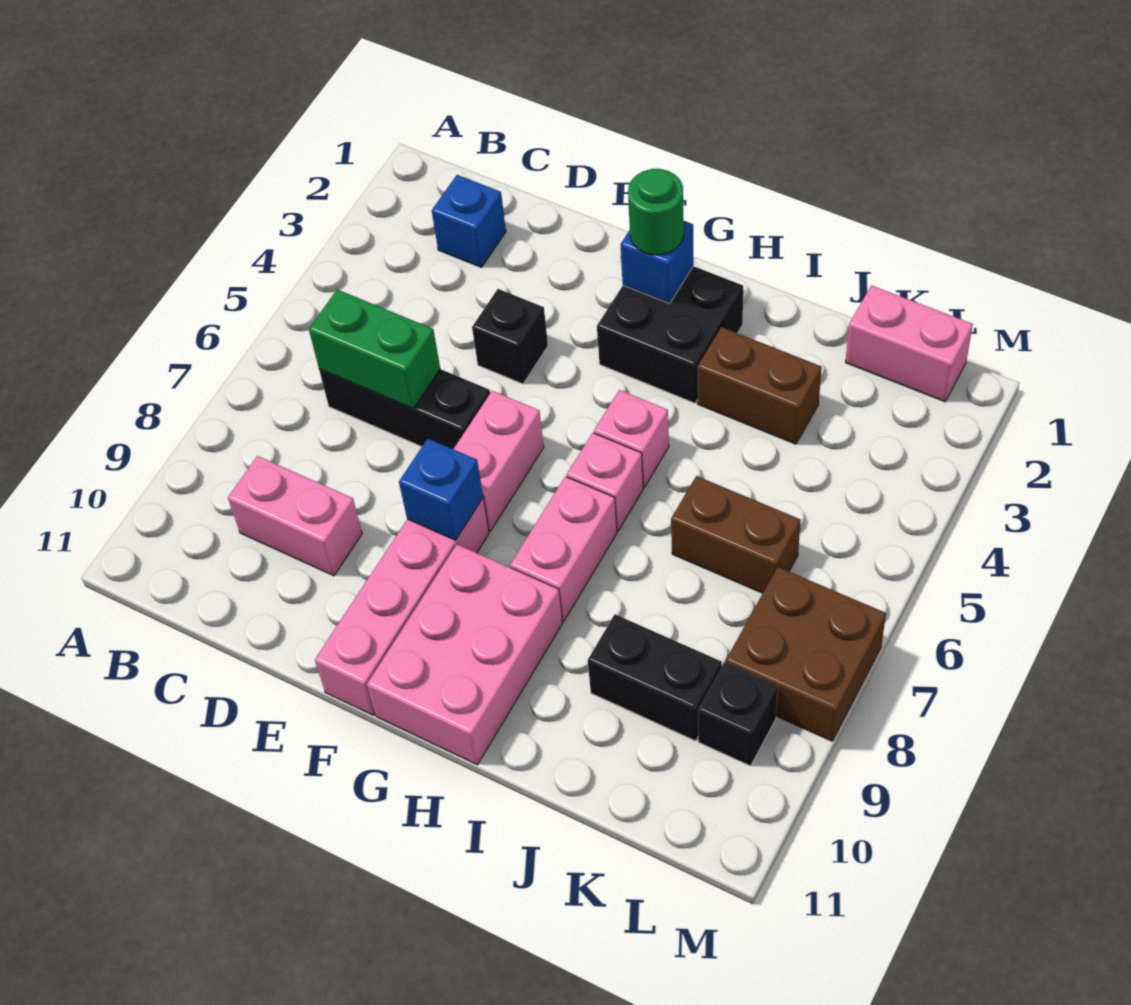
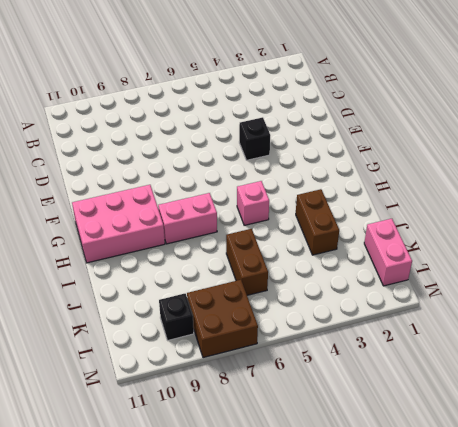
none -> blue brick C2 level 1
none -> black brick C6:E6 level 1
none -> pink brick C9:D9 level 1

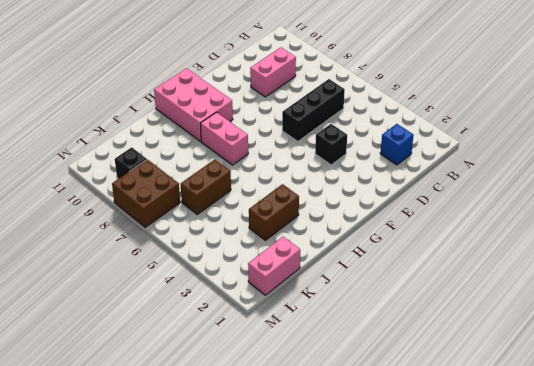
none -> pink brick F6:F7 level 1
none -> pink brick F8:F11 level 1
none -> black brick G2:H3 level 1

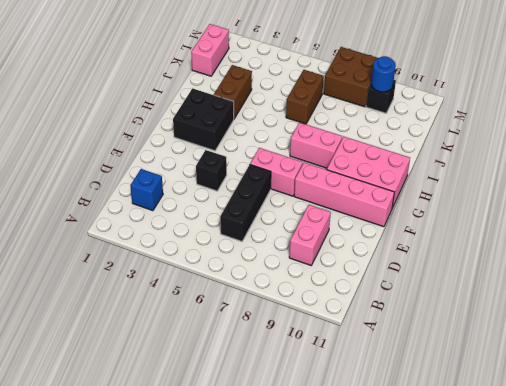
blue round brick L9 level 2 -> none
none -> pink brick H5 level 1
none -> pink brick H6 level 1
none -> black brick J9:K9 level 1

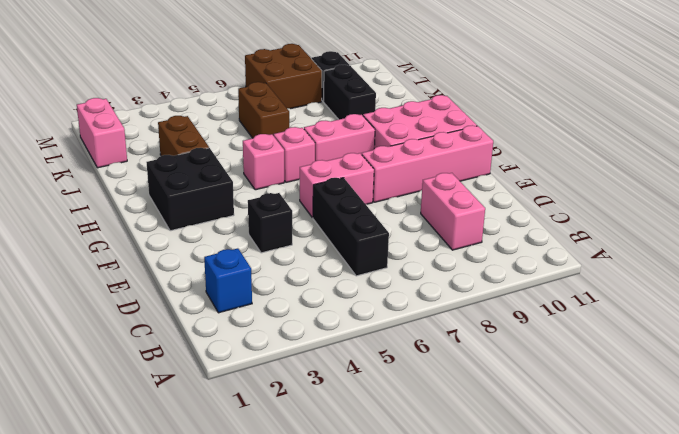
none -> green brick C6:D6 level 2
none -> blue brick F8 level 2
none -> blue brick G2 level 2

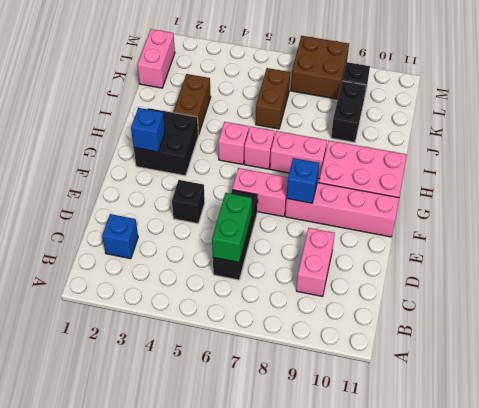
none -> green round brick G2 level 3

